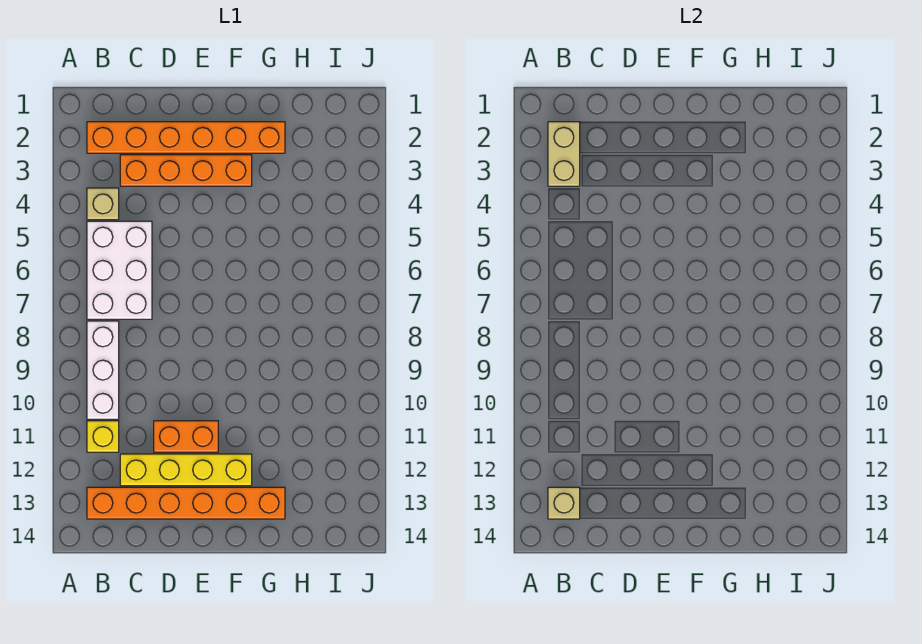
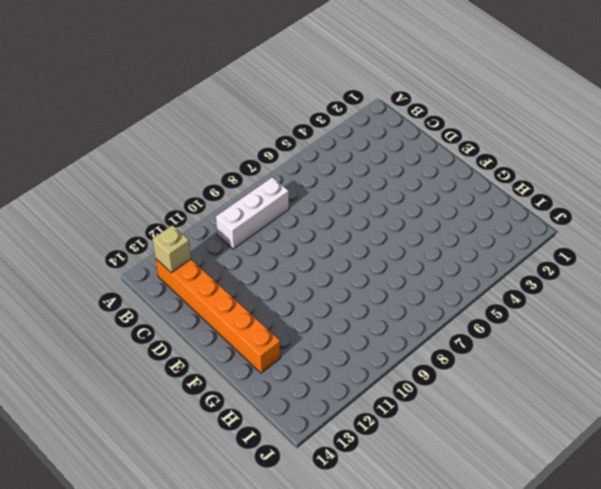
none -> orange brick B2:G2 level 1
none -> tan brick B4 level 1

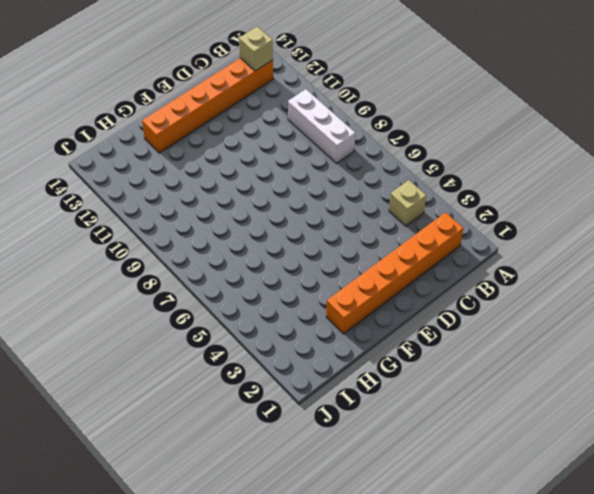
none -> white brick B5:C7 level 1
none -> yellow brick B11 level 1

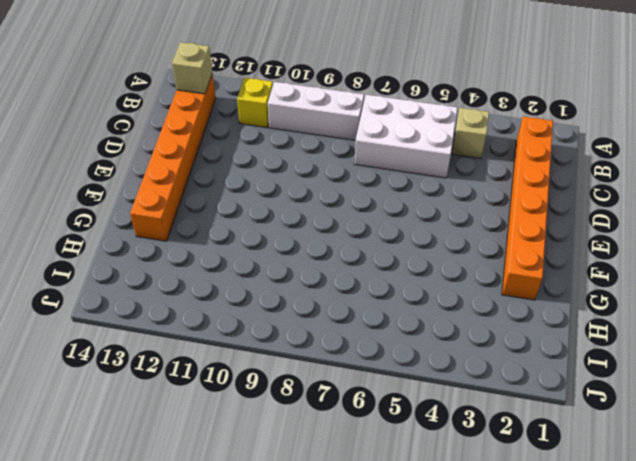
none -> orange brick C3:F3 level 1
none -> yellow brick C12:F12 level 1

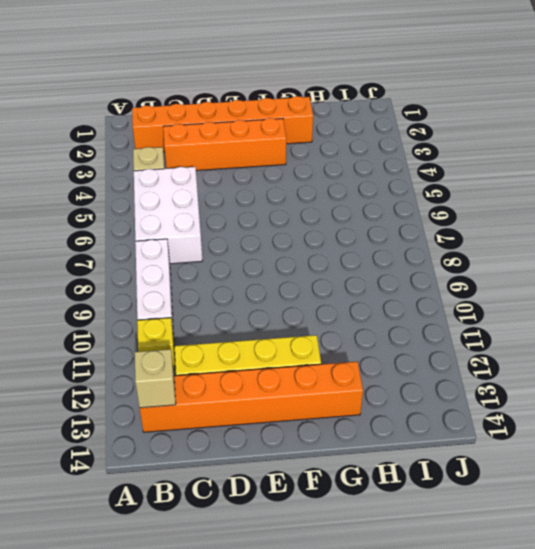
none -> orange brick D11:E11 level 1
none -> tan brick B2:B3 level 2

